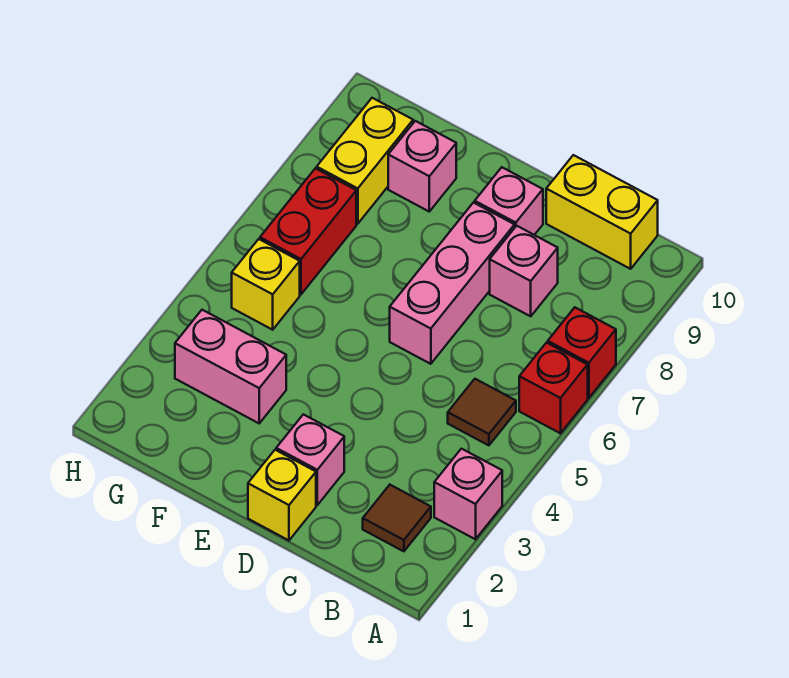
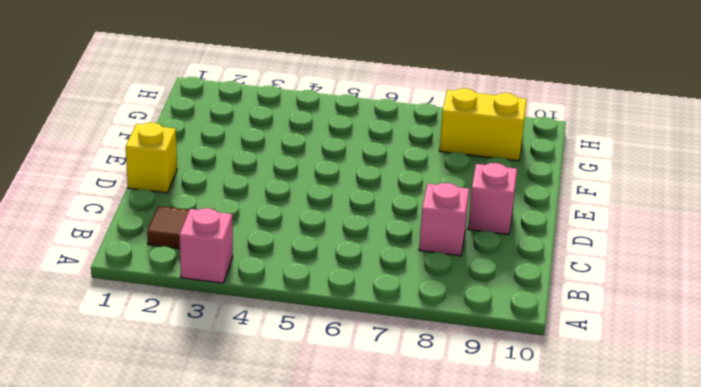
none -> red brick A6 level 1
none -> red brick A7 level 1
none -> brown tile B5 level 1

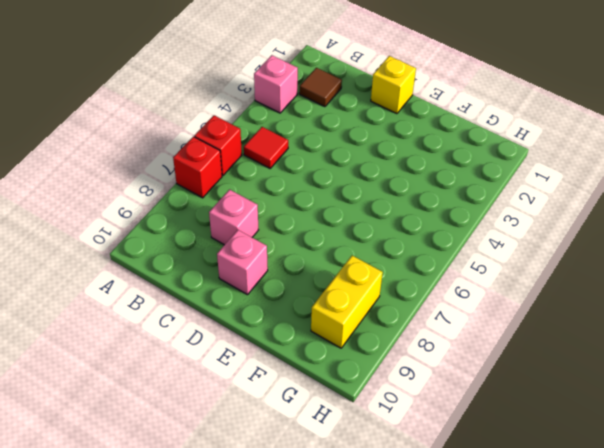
red tile B5 level 1 -> brown tile B5 level 1
none -> yellow brick B10:C10 level 1
none -> pink brick D2 level 1
none -> pink brick D6:D8 level 1

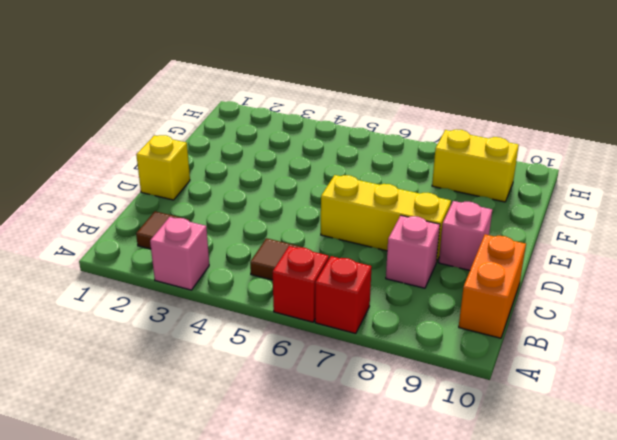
orange brick B10:C10 level 1 -> yellow brick B10:C10 level 1
yellow brick D6:D8 level 1 -> pink brick D6:D8 level 1
none -> pink brick D2 level 1
none -> pink brick F3:G3 level 1
none -> pink brick F9 level 1

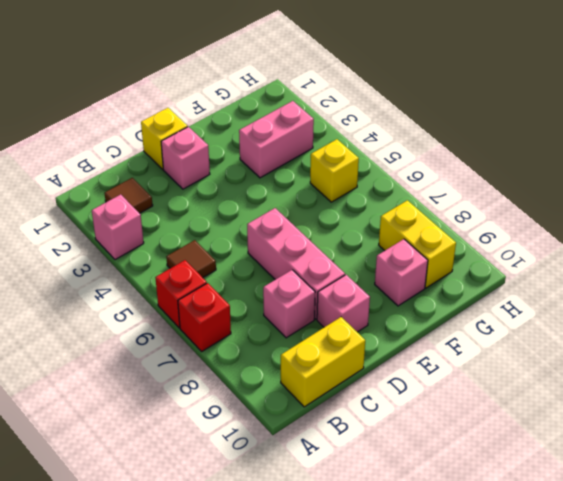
none -> red brick G6:G7 level 1

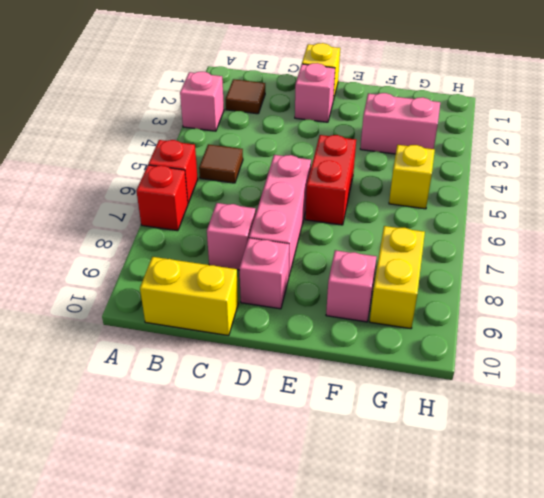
red brick E5:E6 level 1 -> red brick G6:G7 level 1

